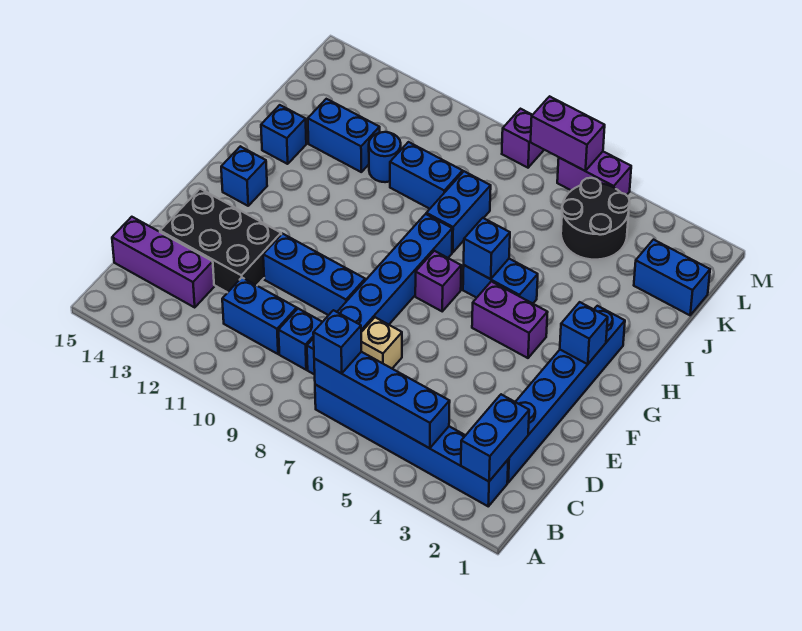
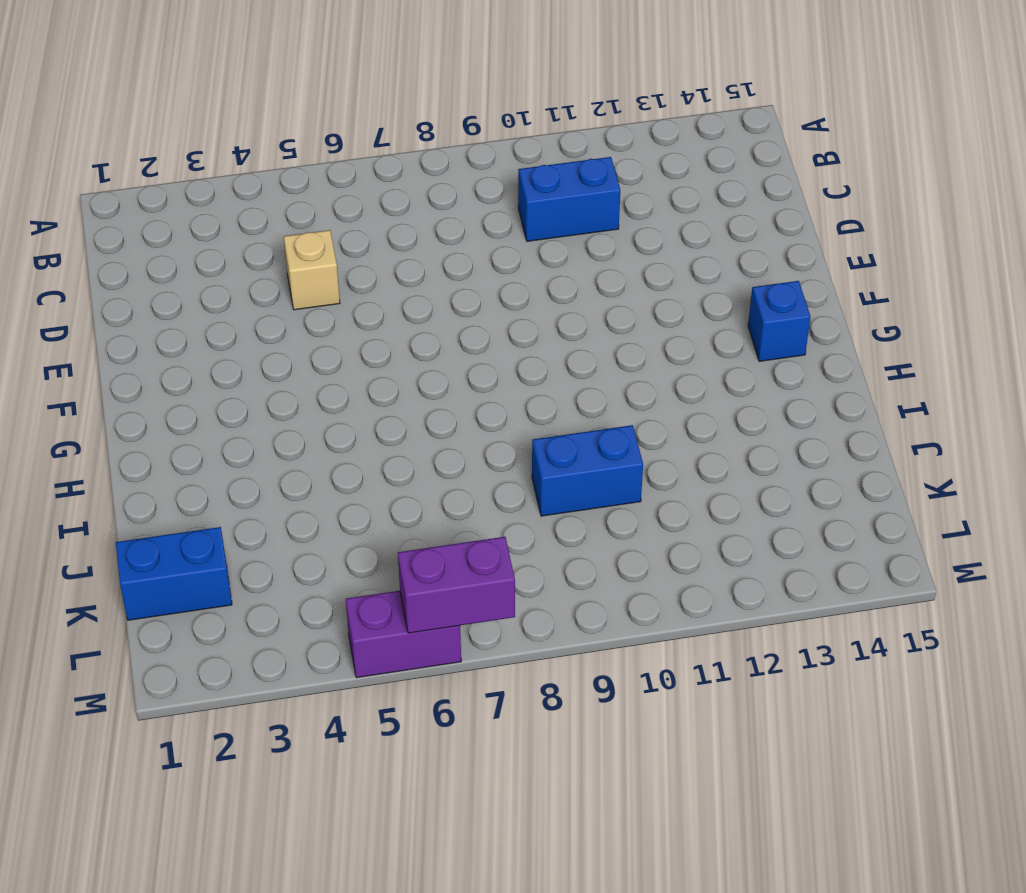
tan brick D5 level 1 -> tan brick D7 level 1
none -> blue brick B2:B7 level 1
none -> blue brick C2:H2 level 1
none -> blue brick C8:H8 level 1

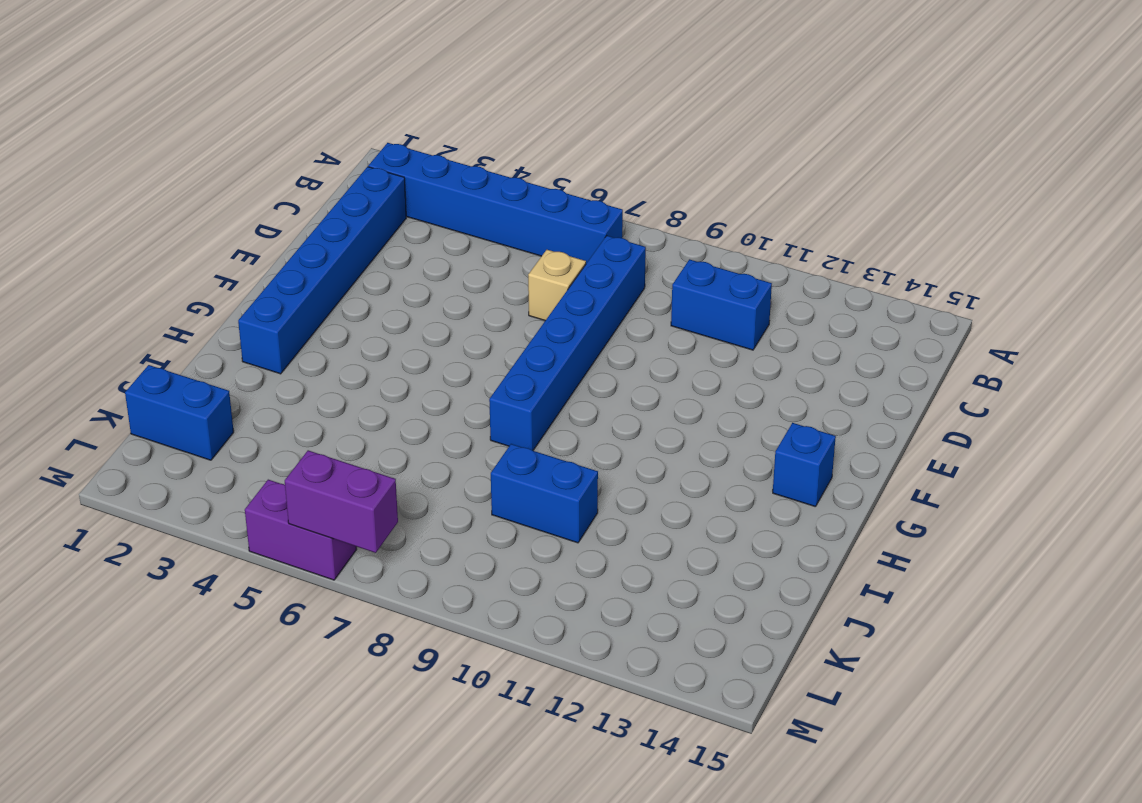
none -> blue brick C9 level 1
none -> purple brick C13:C15 level 1
none -> black brick D12:E14 level 1

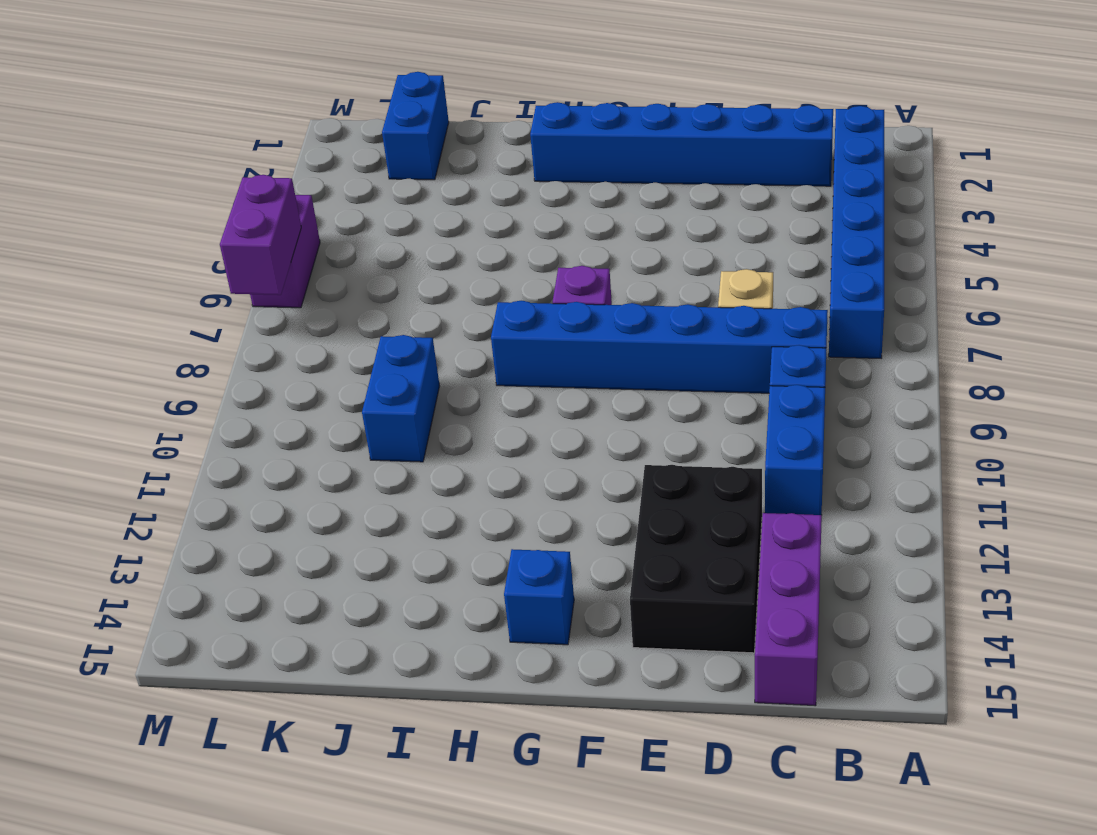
none -> blue brick E9:E11 level 1
none -> purple brick G4:G5 level 1
none -> blue brick H5:H6 level 1

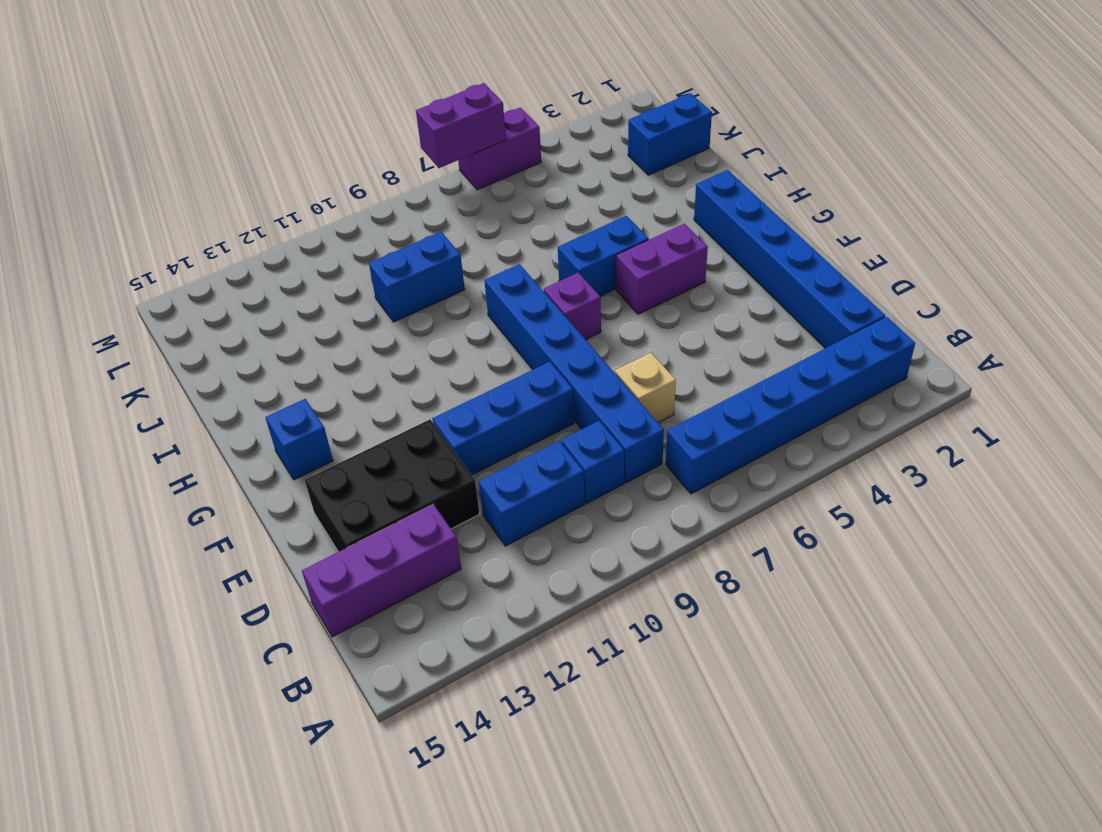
none -> blue brick I8:J8 level 1
none -> blue brick I14 level 1
none -> blue round brick J11 level 1

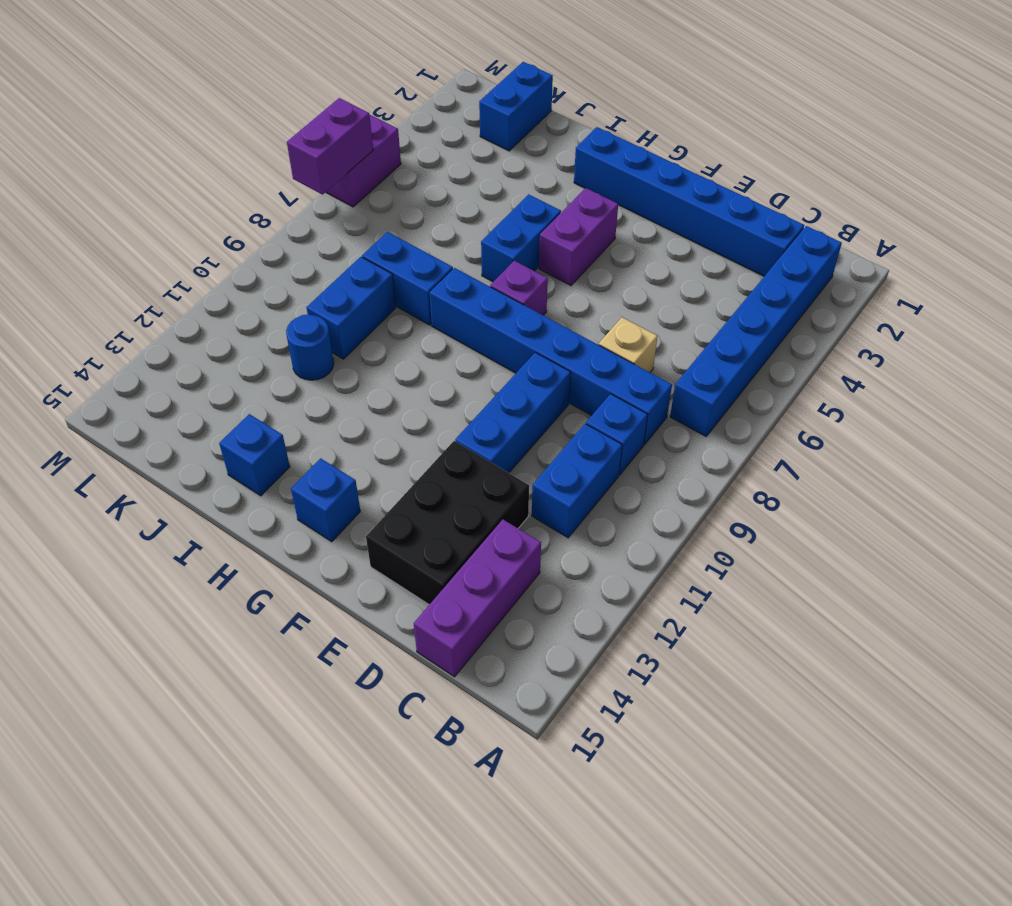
none -> blue brick J12:J13 level 1
none -> black round brick K4:L5 level 1
none -> purple brick M8 level 1

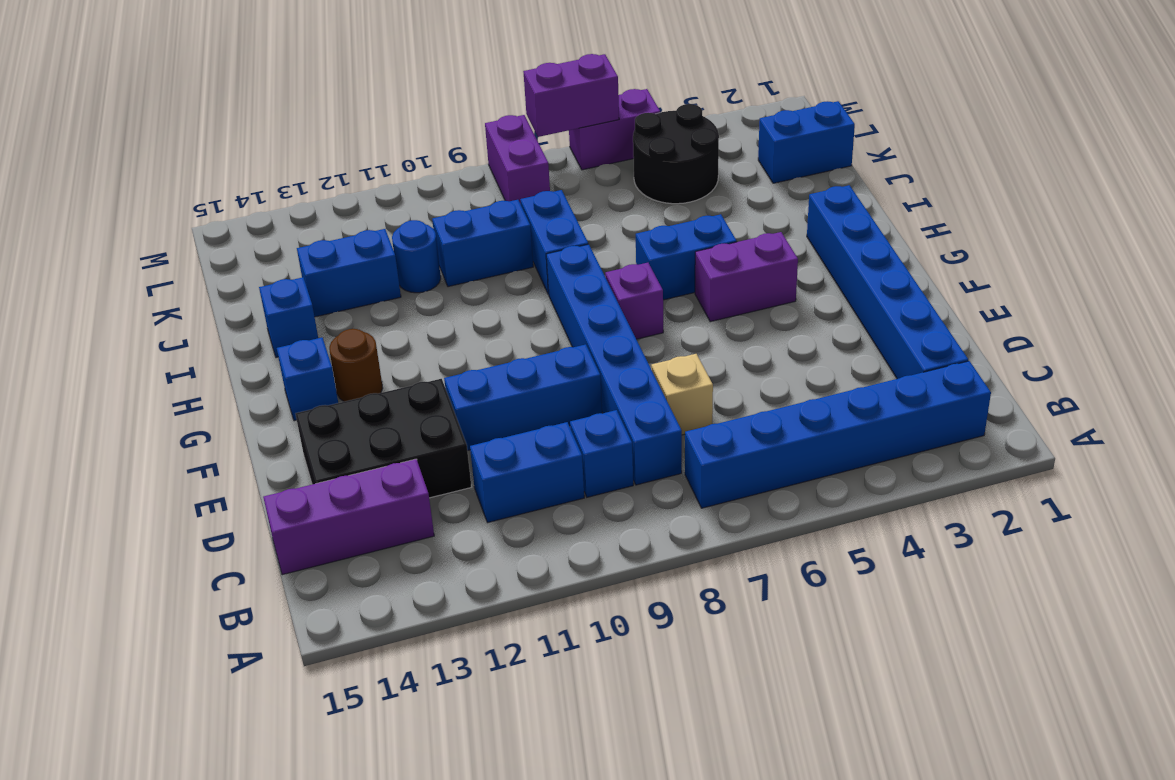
brown round brick G13 level 1 -> none
purple brick L8:M8 level 1 -> purple brick M8 level 1
none -> blue brick B2:C2 level 2
none -> blue brick B4:B7 level 2
none -> blue brick G2 level 2

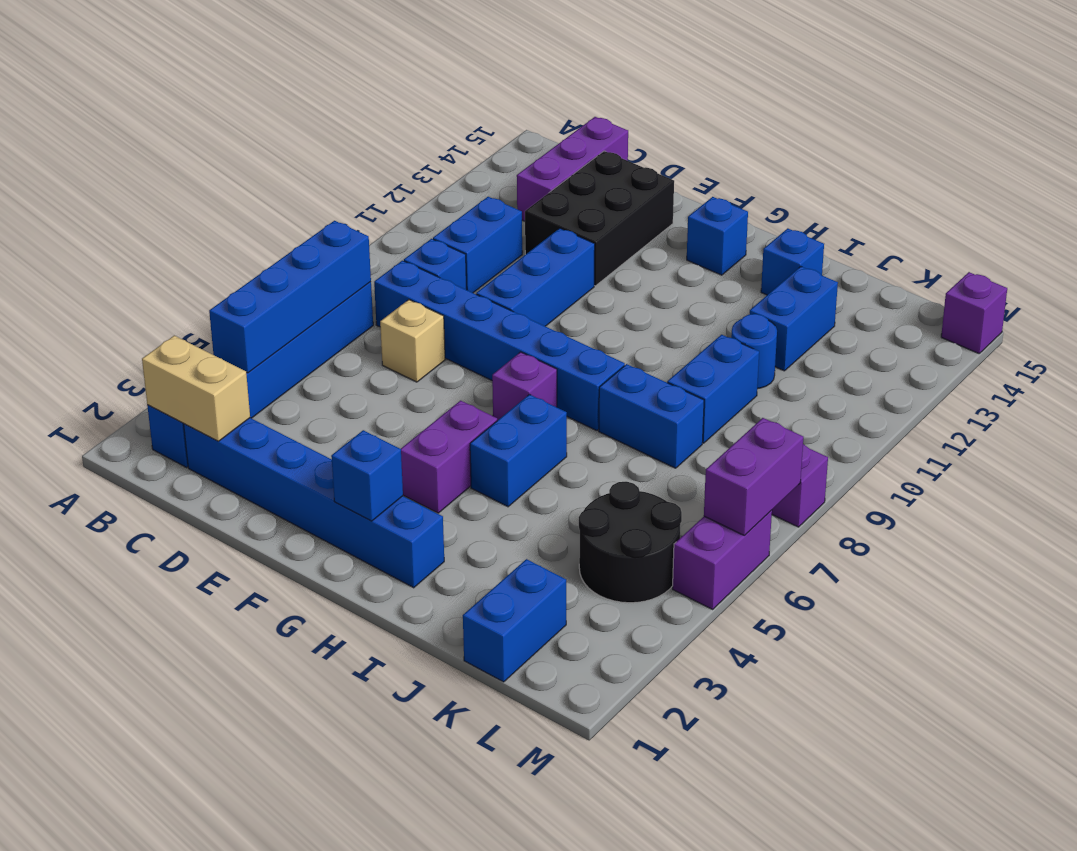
tan brick B2:C2 level 2 -> blue brick B2:C2 level 2
purple brick M15 level 1 -> none
none -> blue brick H6 level 2
none -> blue brick B7 level 3

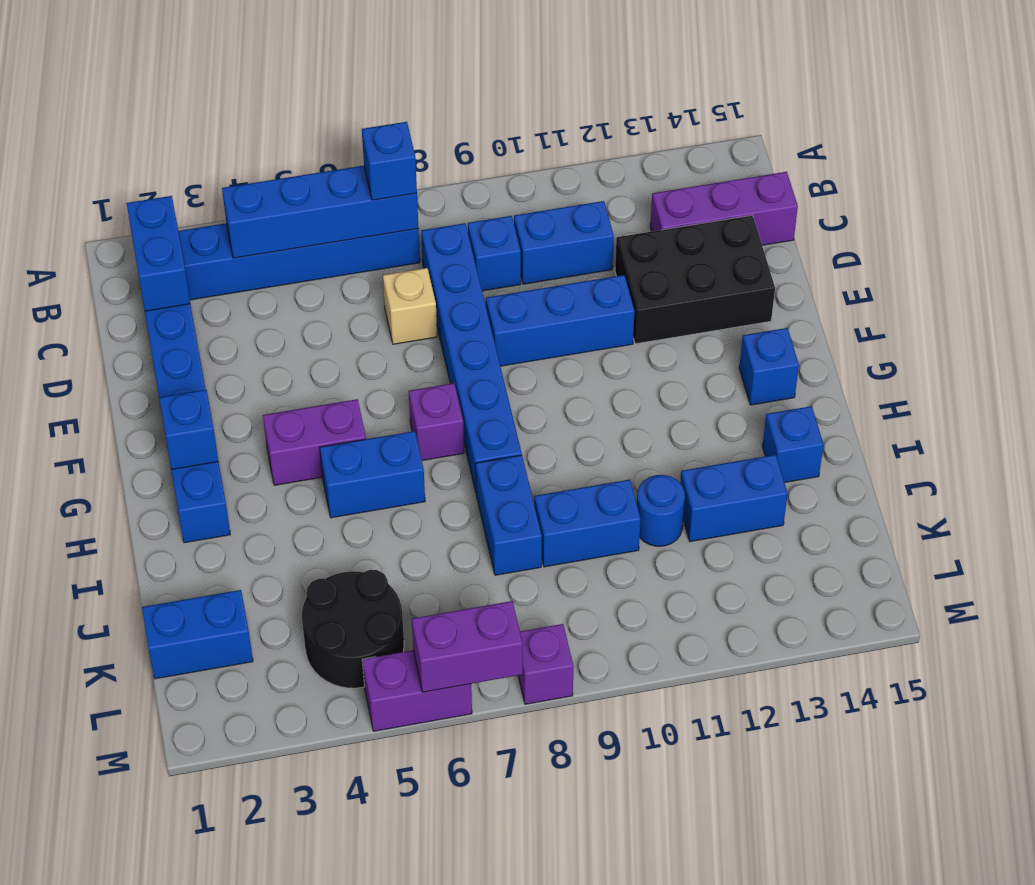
none -> blue brick H6 level 2

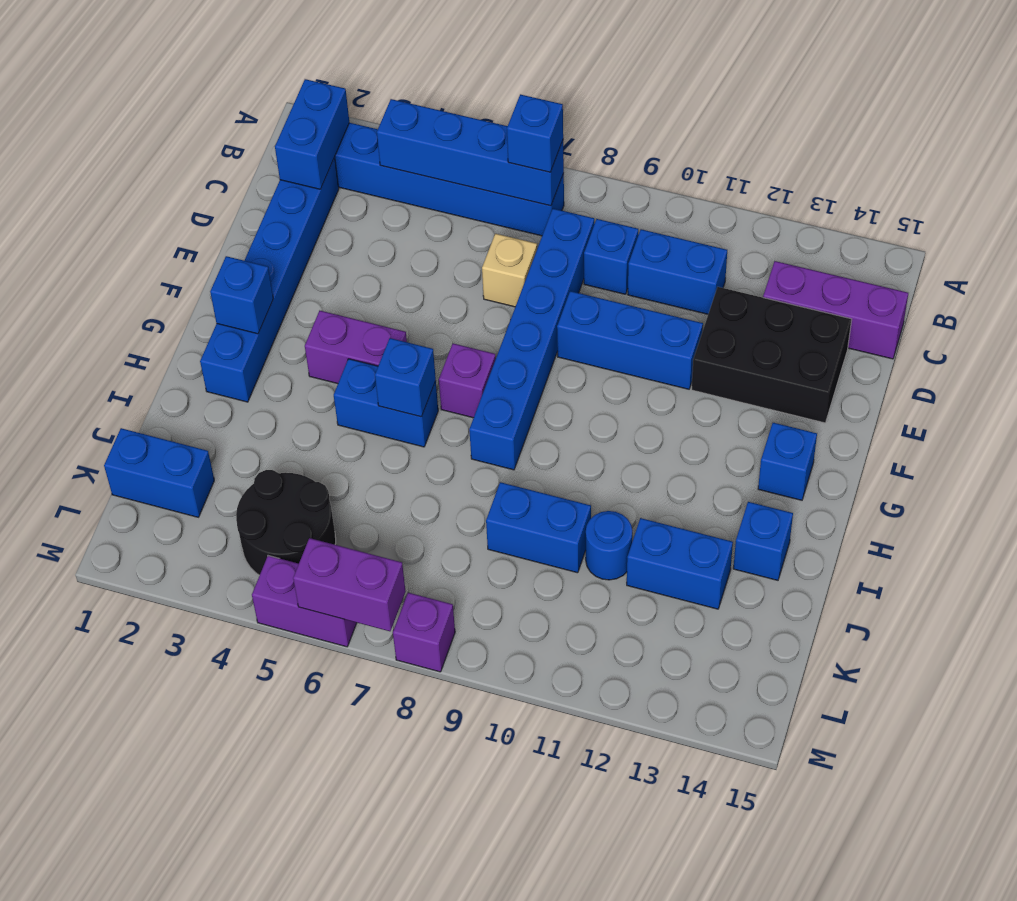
none -> blue brick I8:J8 level 1

